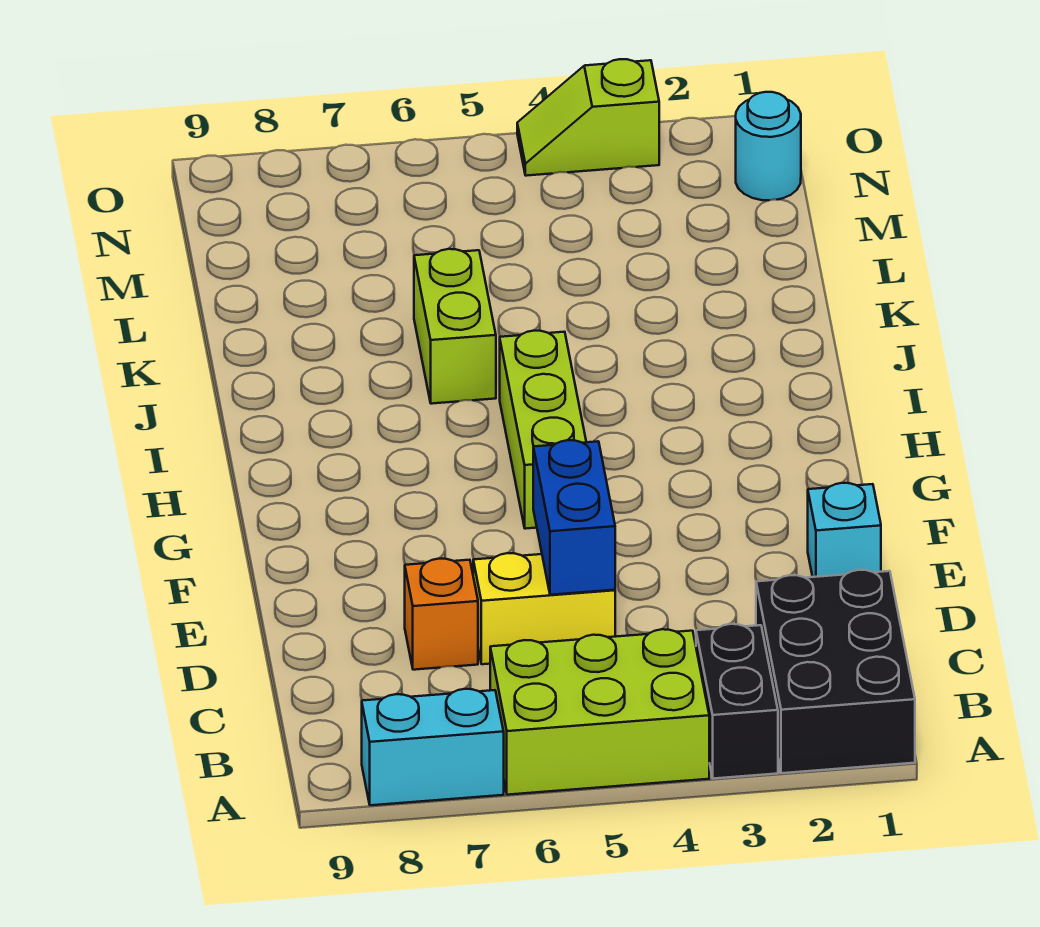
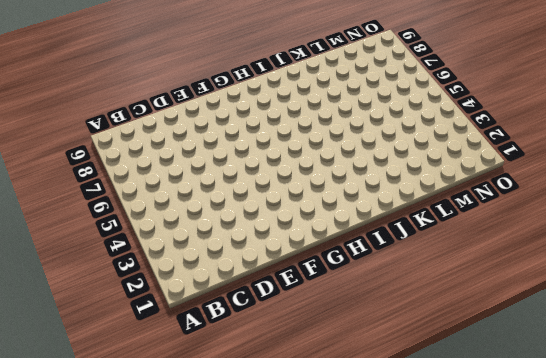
none -> black brick A1:C2 level 1
none -> black brick A3:B3 level 1
none -> lime brick A4:B6 level 1

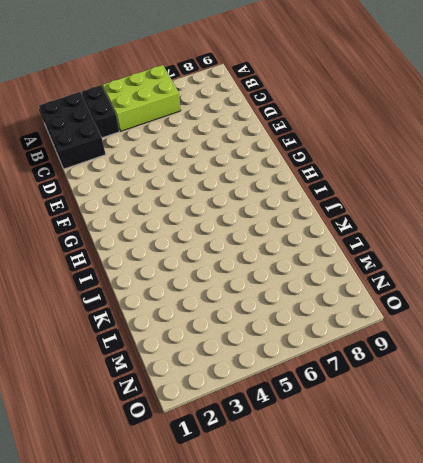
none -> cyan brick A7:A8 level 1
none -> yellow brick D5:D6 level 1
none -> orange brick D7 level 1

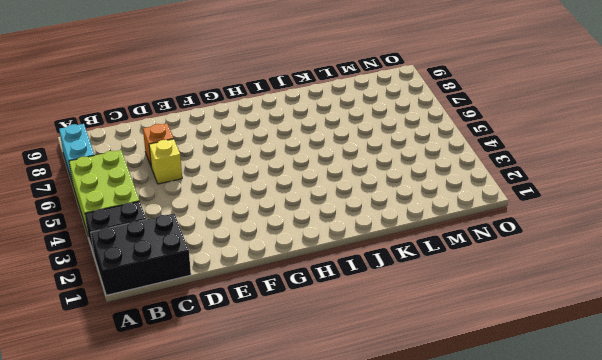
yellow brick D6 level 1 -> yellow brick D5:D6 level 1
none -> cyan brick E1 level 1
none -> lime brick G5:I5 level 1
none -> lime brick J6:K6 level 1

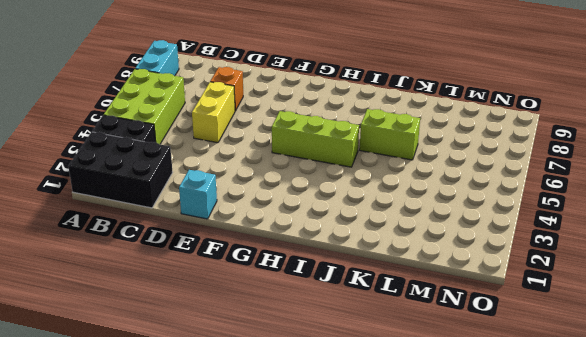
none -> cyan round brick N1 level 1
none -> lime slope O3:O4 level 1 top 3
none -> blue brick D5:E5 level 2

